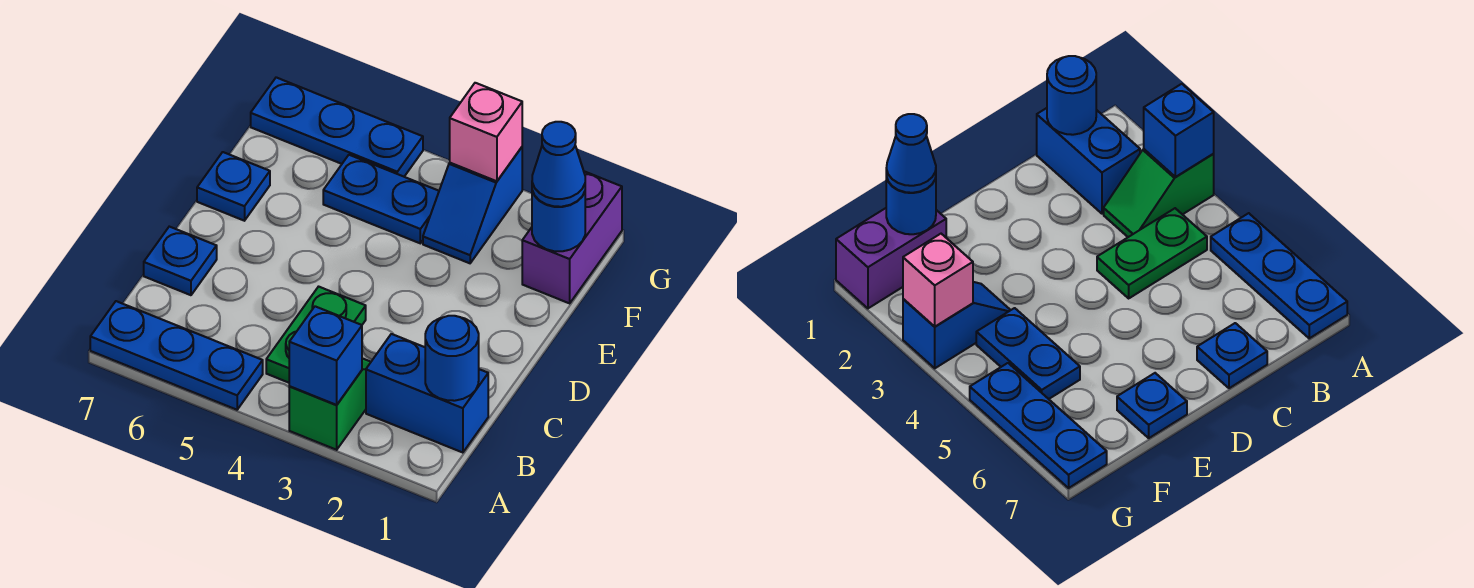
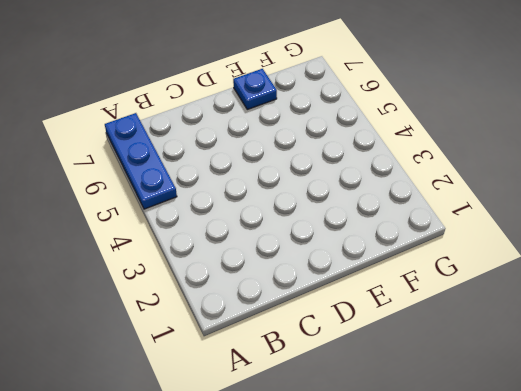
none -> green slope A3:B3 level 1 top A
none -> blue brick B1:B2 level 1
none -> green plate B4:C4 level 1

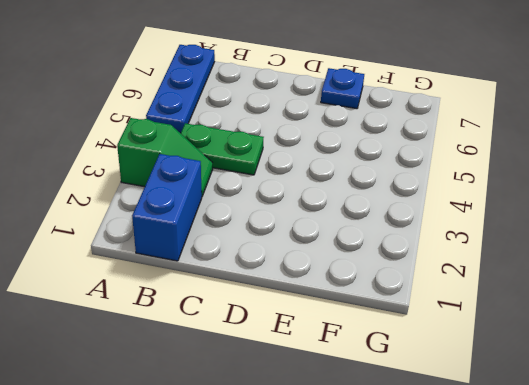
none -> blue plate C7 level 1
none -> purple brick F1:G1 level 1
none -> blue slope F3:G3 level 1 top G

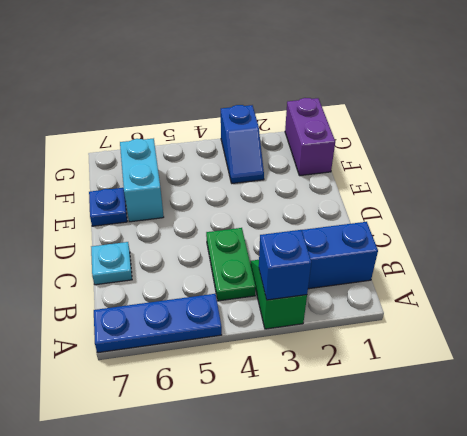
cyan plate C7 level 1 -> blue plate C7 level 1
cyan brick E6:F6 level 1 -> none
none -> blue plate F4:F5 level 1
none -> blue plate G5:G7 level 1
none -> blue round brick B1 level 2

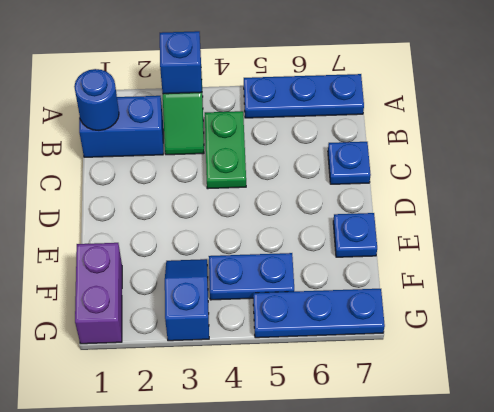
none -> blue round brick F1 level 2
none -> pink brick G3 level 2
none -> blue cone F1 level 3

